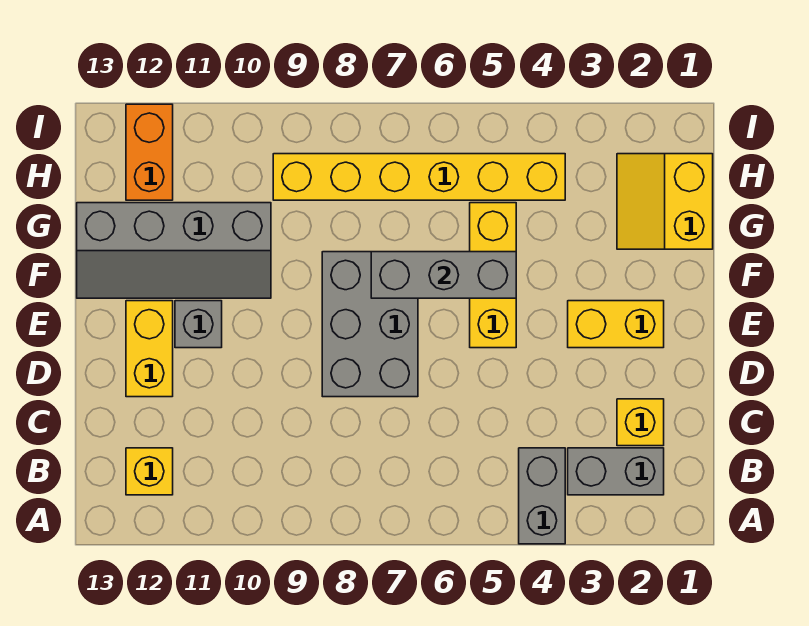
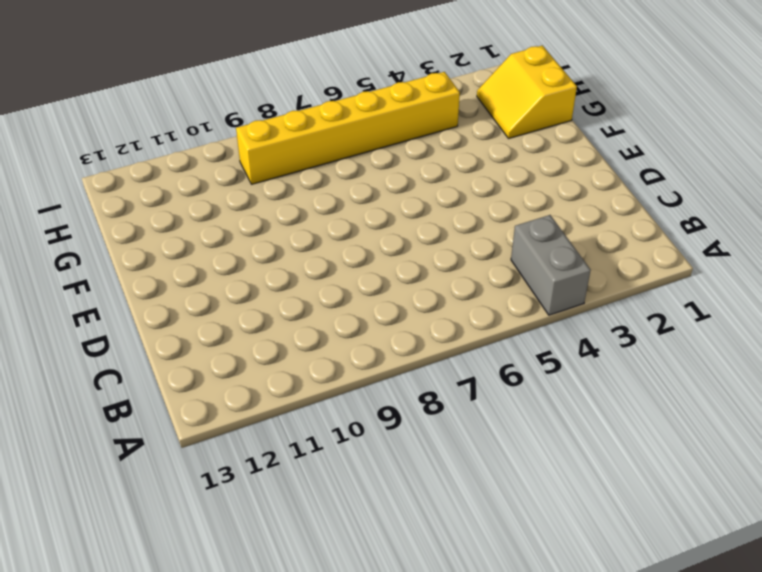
none -> grey brick B2:B3 level 1
none -> yellow brick B12 level 1
none -> yellow brick C2 level 1

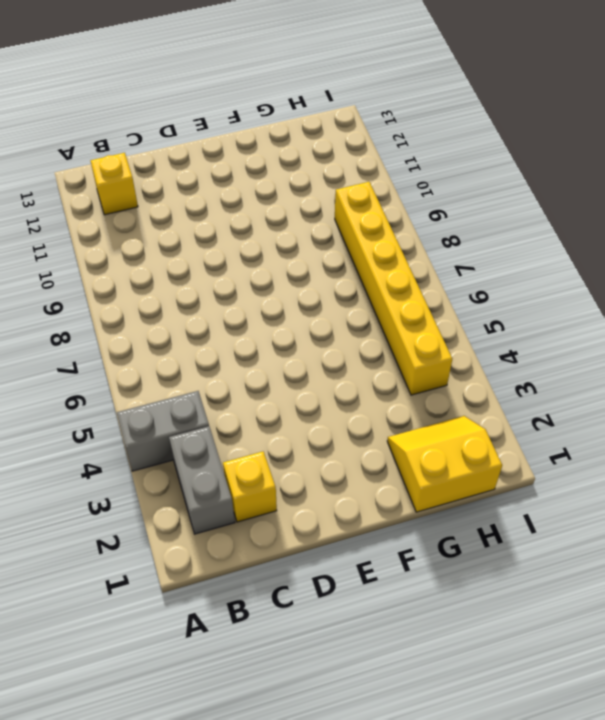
none -> grey brick D7:F8 level 1
none -> yellow brick D12:E12 level 1
none -> yellow brick E2:E3 level 1

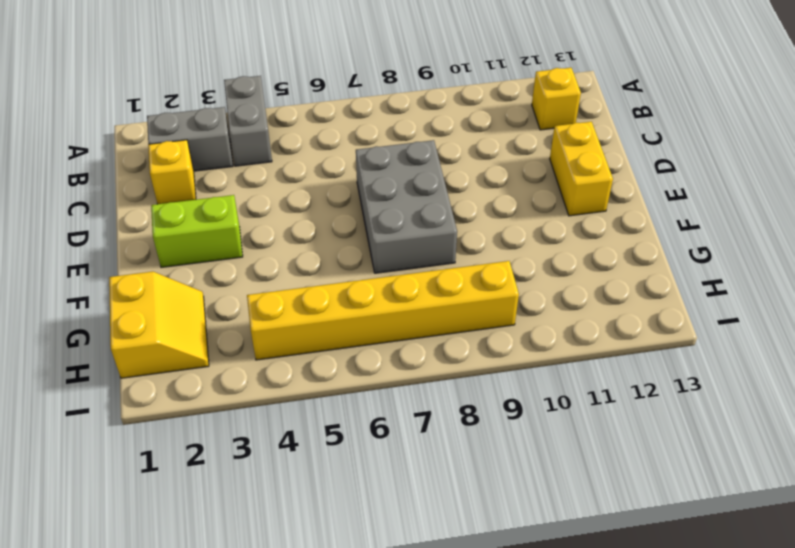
lime brick E2:E3 level 1 -> yellow brick E2:E3 level 1
none -> yellow brick E5:G5 level 1
none -> grey brick E11 level 1
none -> grey slope F10:G13 level 1 top G

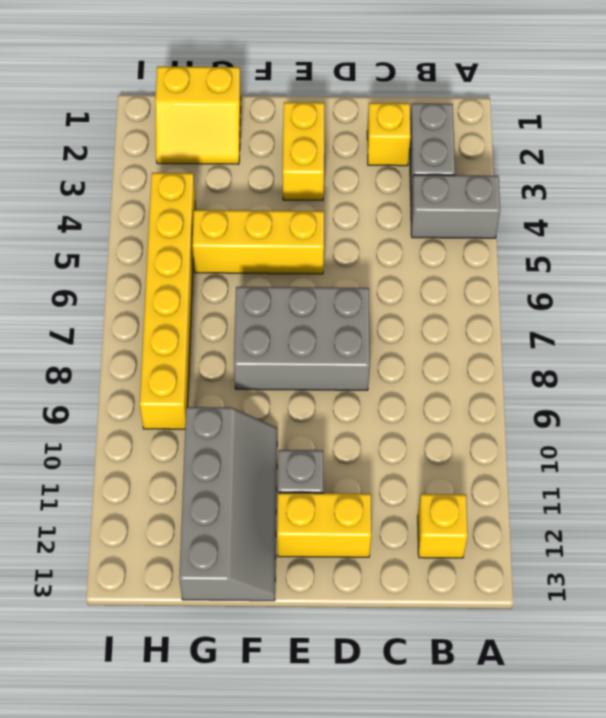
none -> orange brick H12:I12 level 1
none -> grey brick F5:F7 level 2

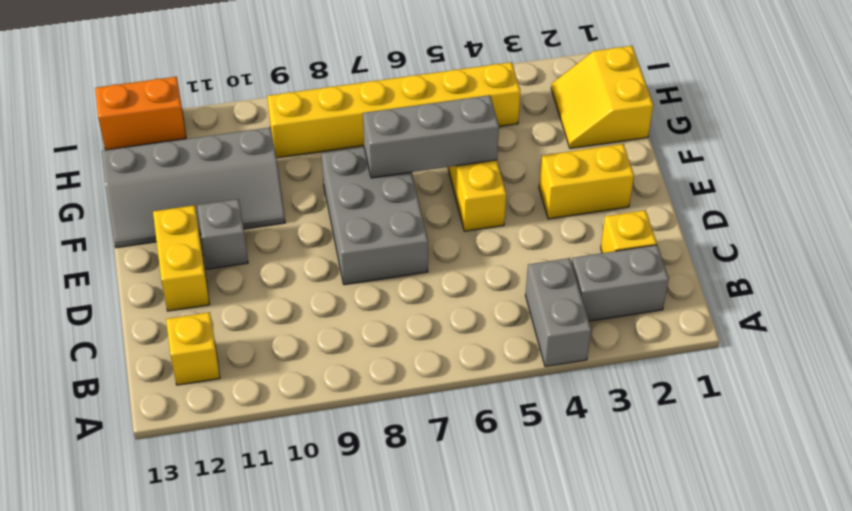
orange brick I12:I13 level 1 -> orange brick H12:I12 level 1

